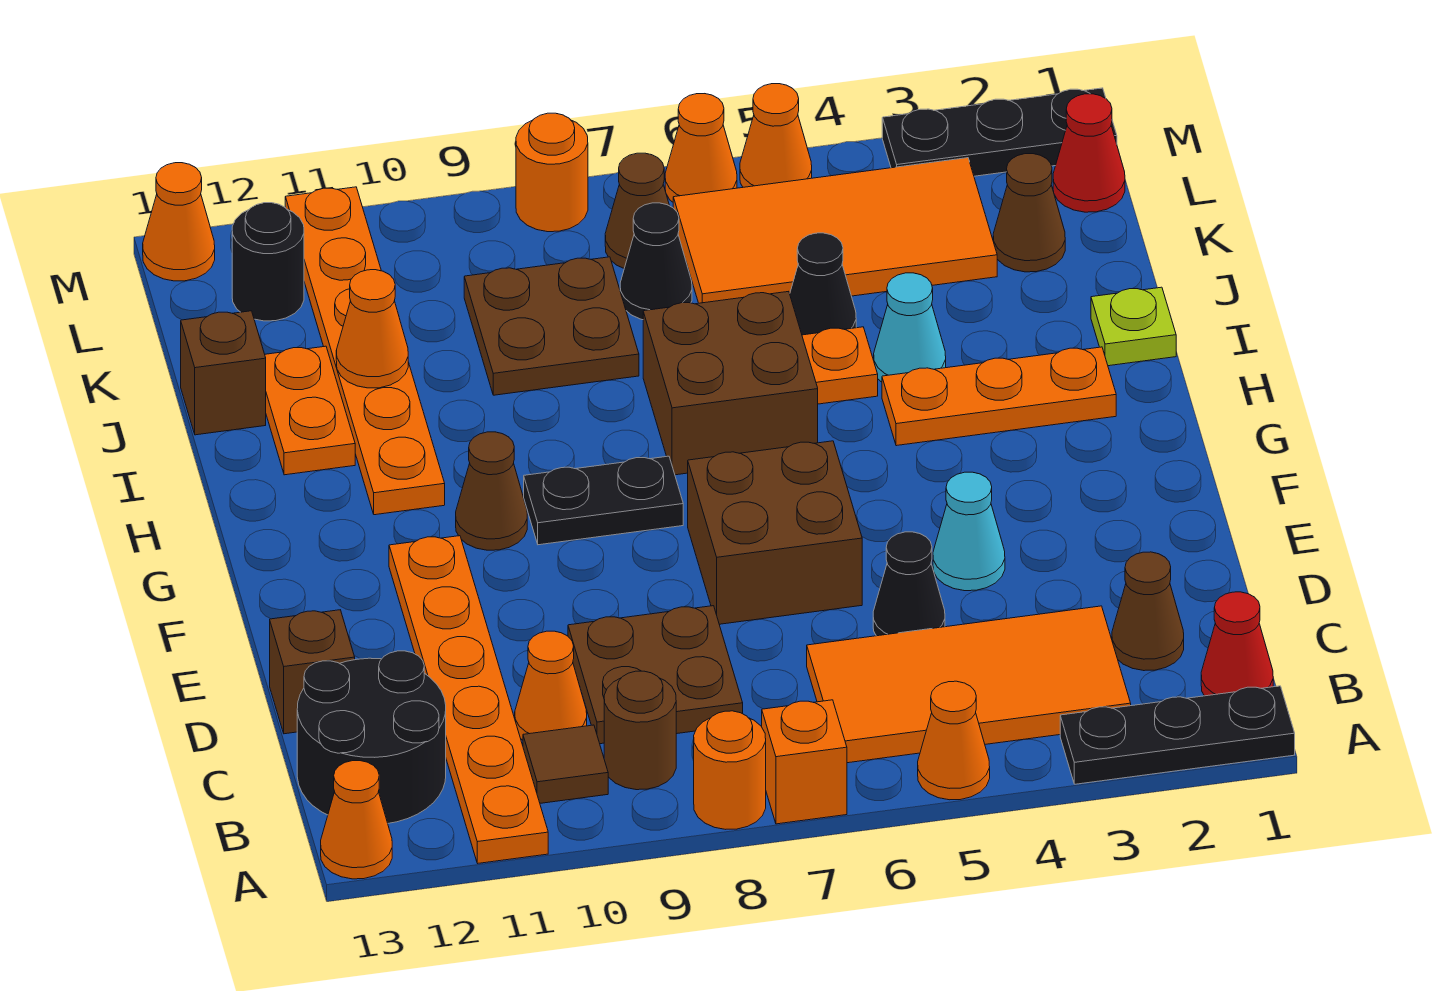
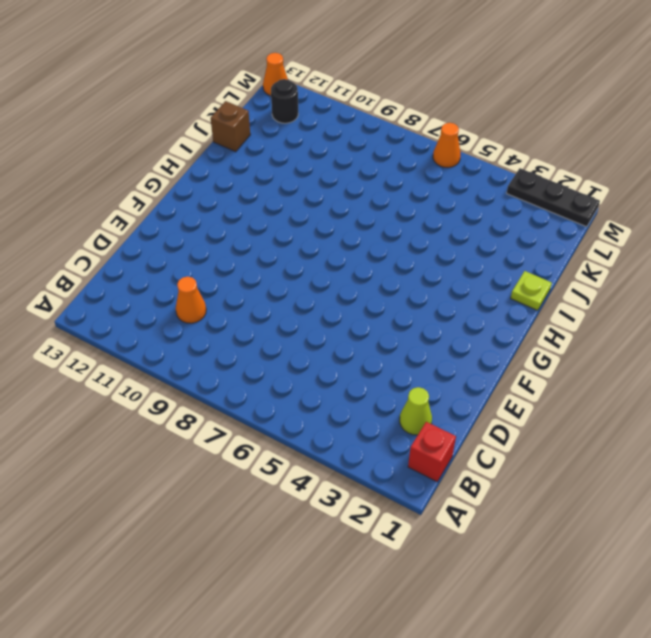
red brick B1 level 1 -> red cone B1 level 1
lime cone C2 level 1 -> brown cone C2 level 1
none -> black plate A1:A3 level 1
none -> orange cone A5 level 1
none -> orange brick A7 level 1
none -> orange round brick A8 level 1

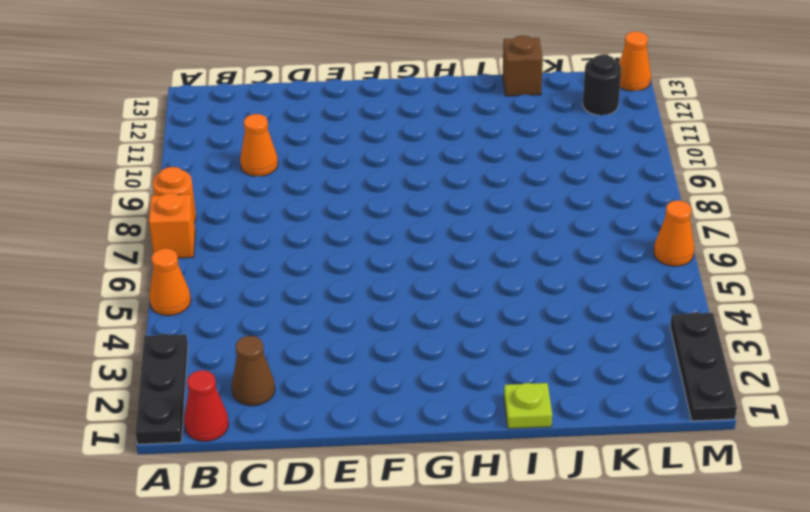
none -> orange plate A11:F11 level 1
none -> orange cone A13 level 1
none -> orange tile B3:C6 level 1
none -> brown round brick B9 level 1

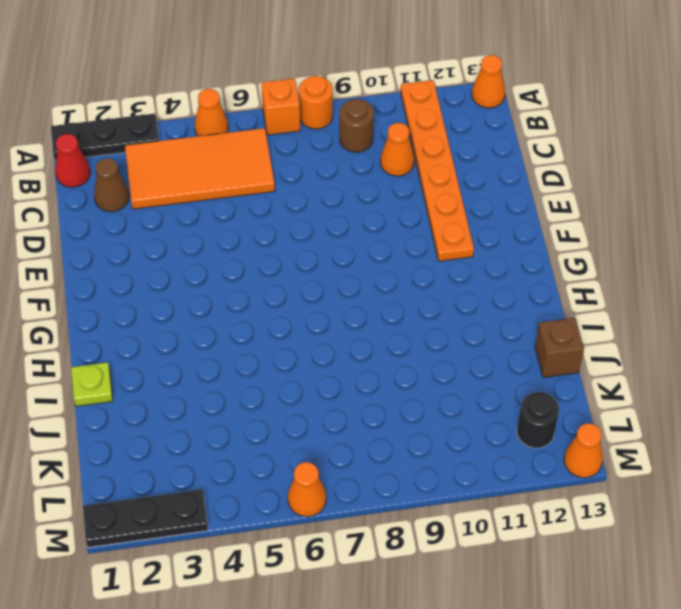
none -> brown tile B10 level 1
none -> black round brick B12:C13 level 1
none -> brown plate C8:D9 level 1
none -> black cone D5 level 1

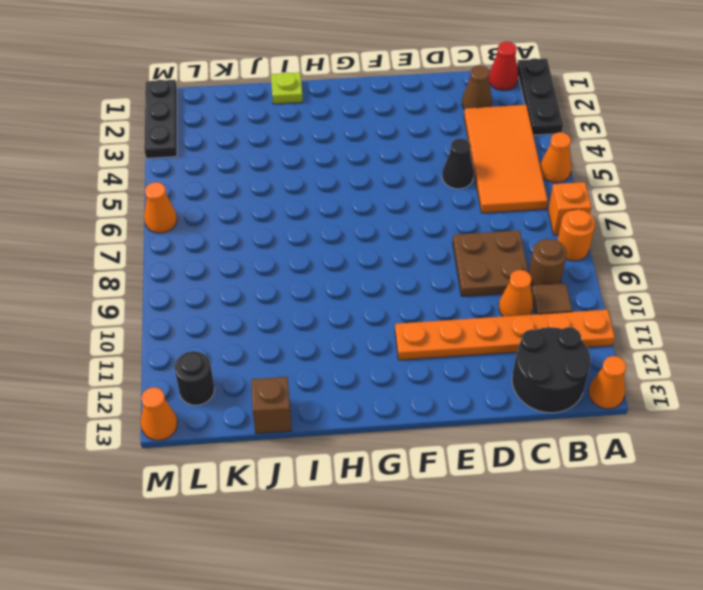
none -> brown brick D13 level 1
none -> cyan cone E4 level 1
none -> brown brick E6:F7 level 1
none -> black plate G8:G9 level 1

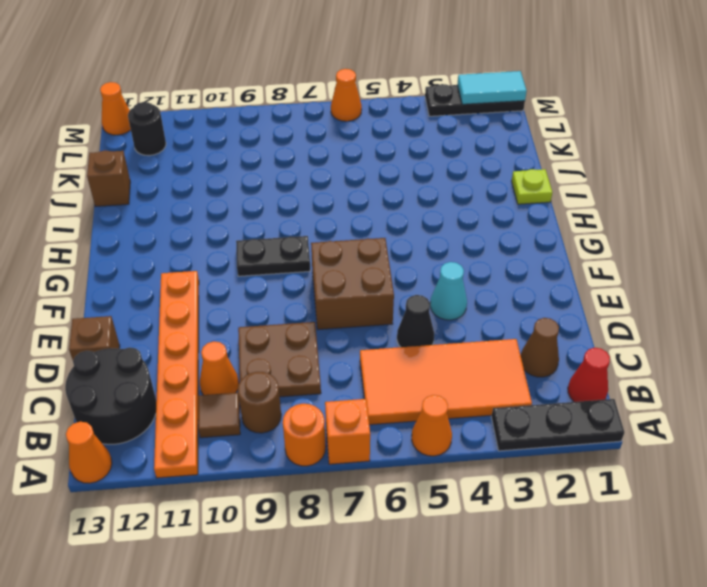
cyan tile M1:M2 level 2 -> none
none -> brown cone G10 level 1
none -> orange plate H2:H4 level 1
none -> brown brick H6:I7 level 1
none -> orange plate H11:M11 level 1

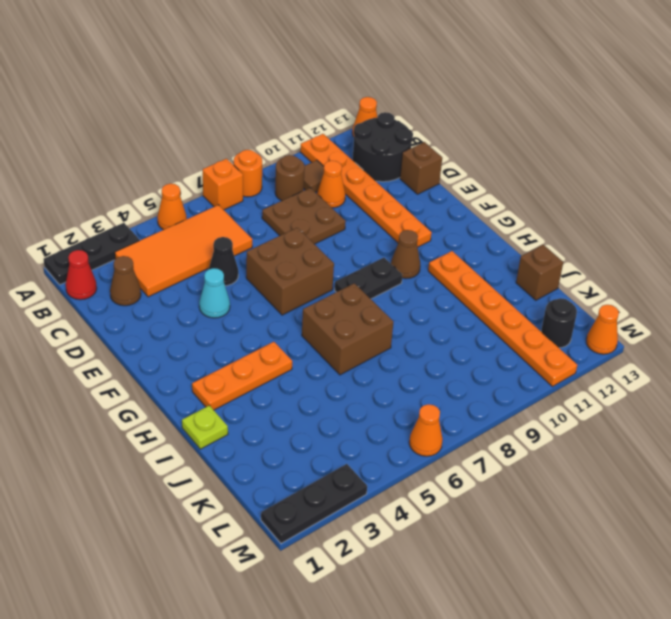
none -> cyan cone I4 level 1
none -> orange plate I5 level 1
none -> orange plate I12:J12 level 1
none -> black cone J5 level 1

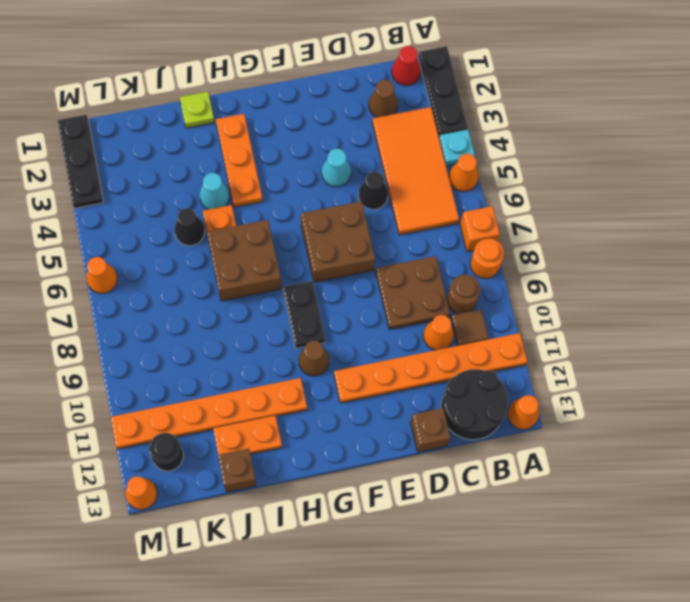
cyan plate A4 level 1 -> none
none -> brown plate J8:K9 level 1
none -> brown cone K2 level 1
none -> orange tile K3:L6 level 1
none -> black cone K7 level 1

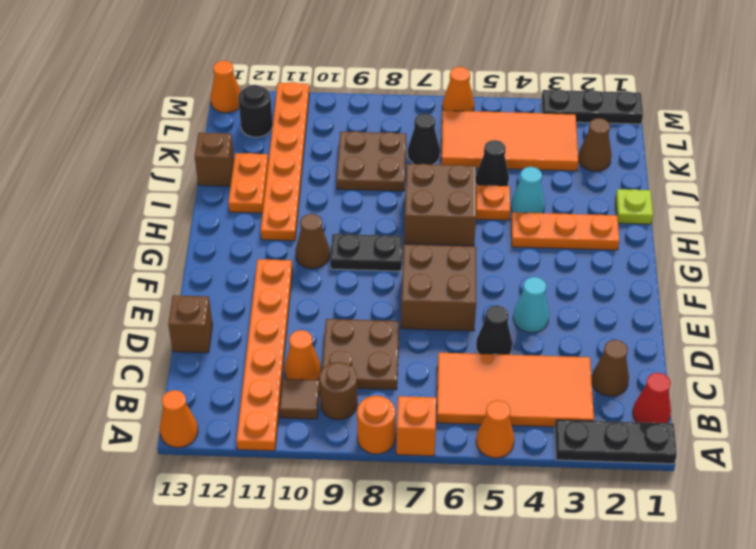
none -> black round brick B12:C13 level 1
none -> red cone L1 level 1
none -> brown cone L7 level 1
none -> orange cone M5 level 1

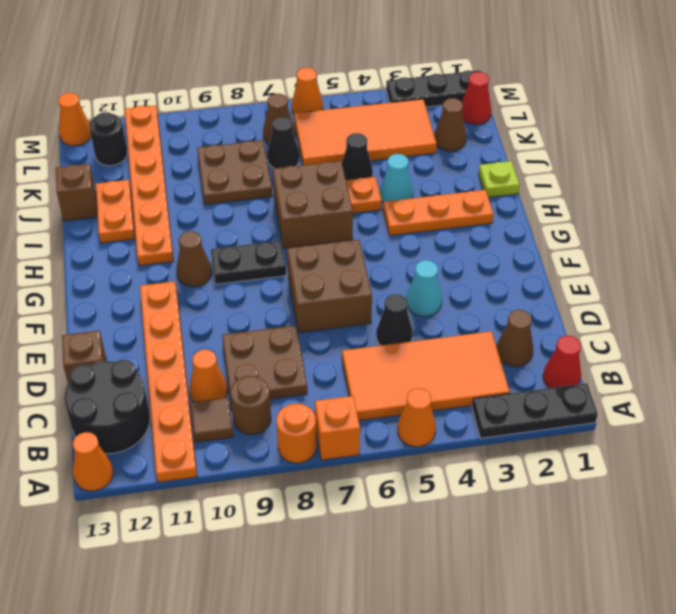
none -> orange cone M5 level 1
none -> orange round brick M8 level 1
none -> orange cone J11 level 2

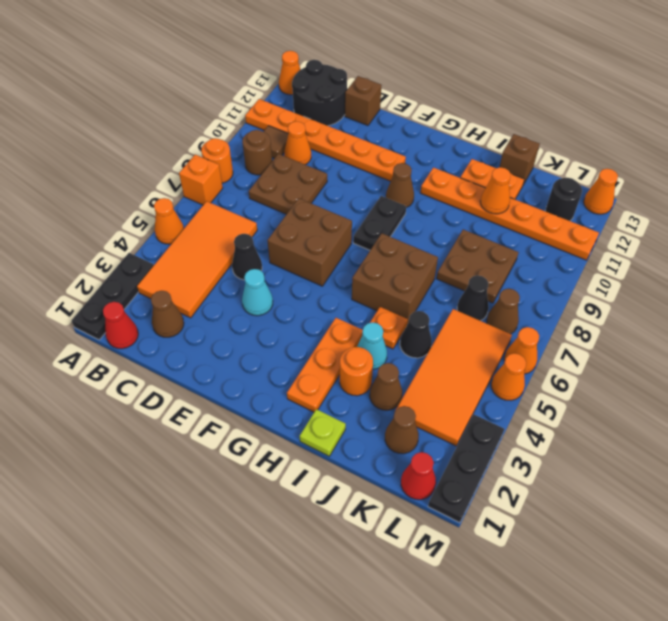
orange round brick I3 level 1 -> orange round brick M8 level 1
brown cone J3 level 1 -> none

